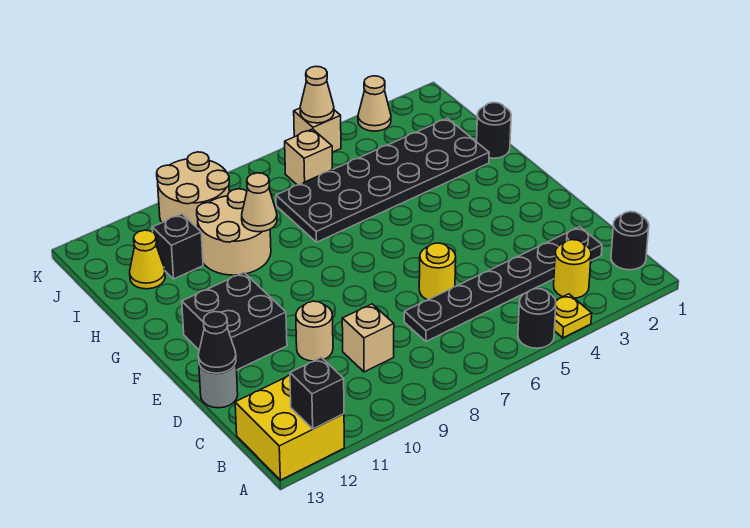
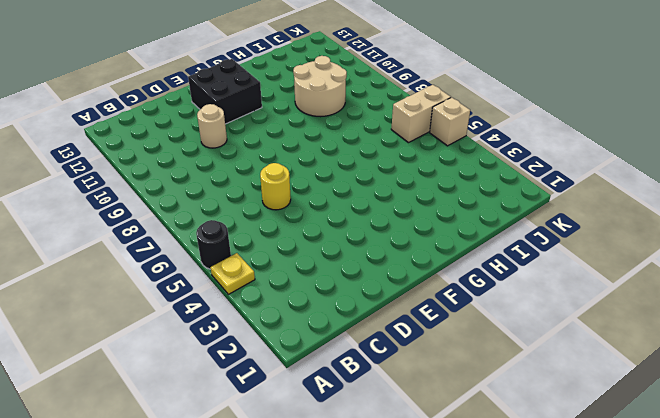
tan brick J6:K6 level 1 -> tan brick J6 level 1
none -> yellow brick A12:B13 level 1
none -> black round brick B1 level 1
none -> yellow round brick B3 level 1

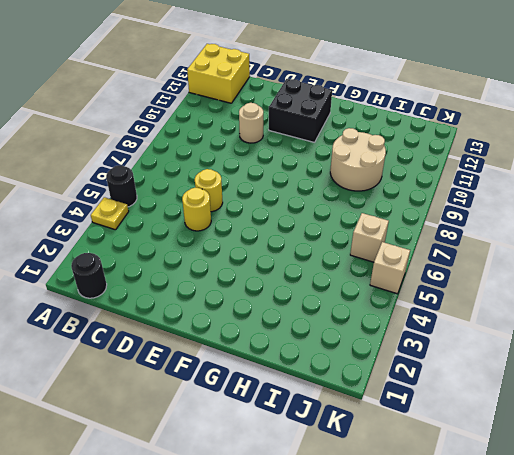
yellow round brick D5 level 1 -> yellow round brick B3 level 1
none -> black plate C2:C7 level 1
none -> tan brick C9 level 1
none -> grey round brick D13 level 1

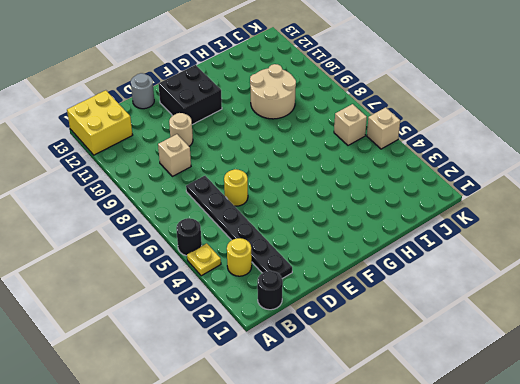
none -> black round brick H1 level 1
none -> black plate H2:I7 level 1
none -> black brick I11 level 1

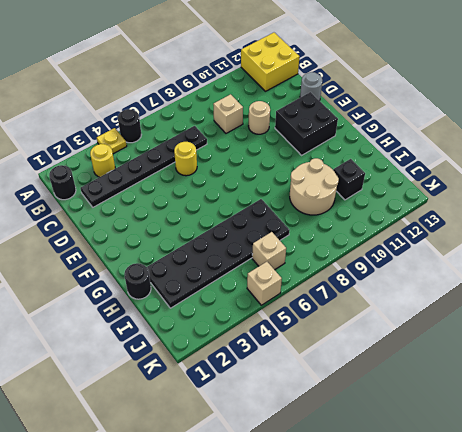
none -> yellow cone I12 level 1
none -> tan round brick J9:K10 level 1
none -> tan cone K3 level 1

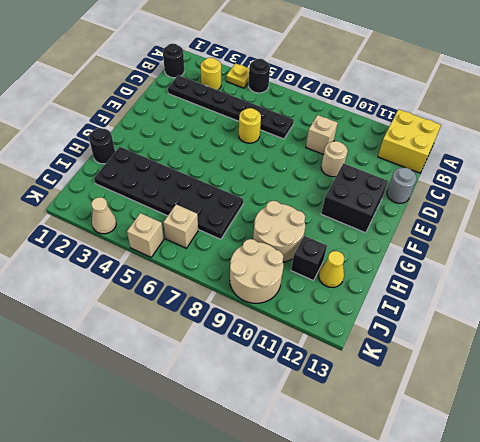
none -> black brick A12 level 2
none -> black cone D13 level 2
none -> tan cone H9 level 2

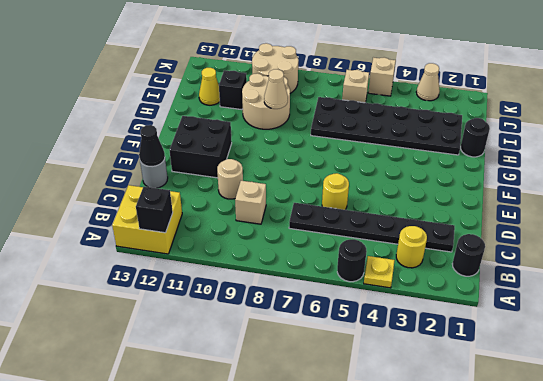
none -> tan cone K5 level 2

